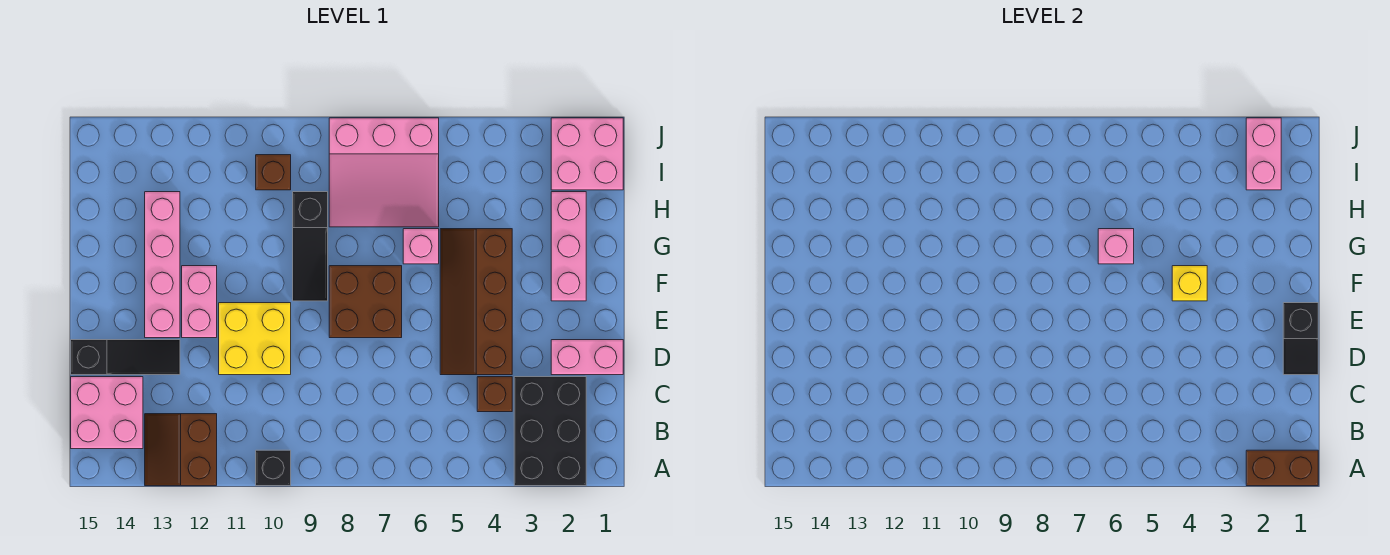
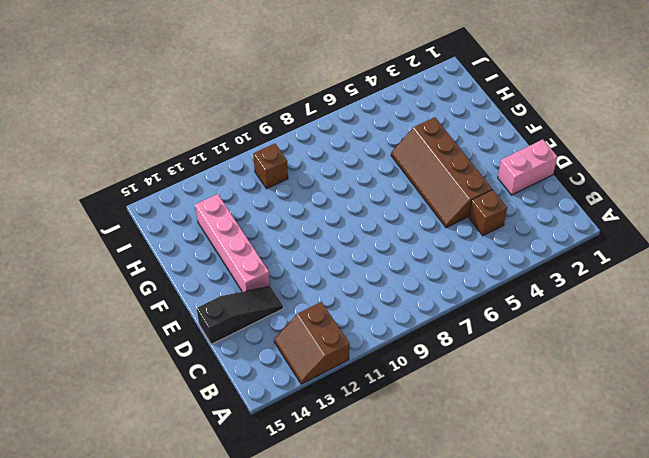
none -> black brick A2:C3 level 1
none -> black brick A10 level 1
none -> pink brick B14:C15 level 1

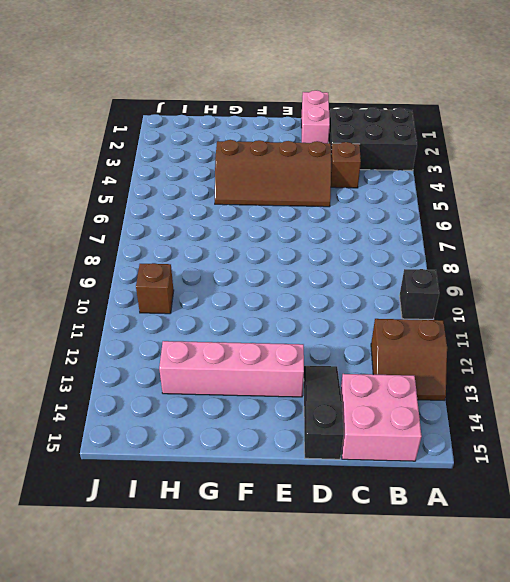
none -> yellow brick D10:E11 level 1
none -> brown brick E7:F8 level 1
none -> pink brick E12:F12 level 1

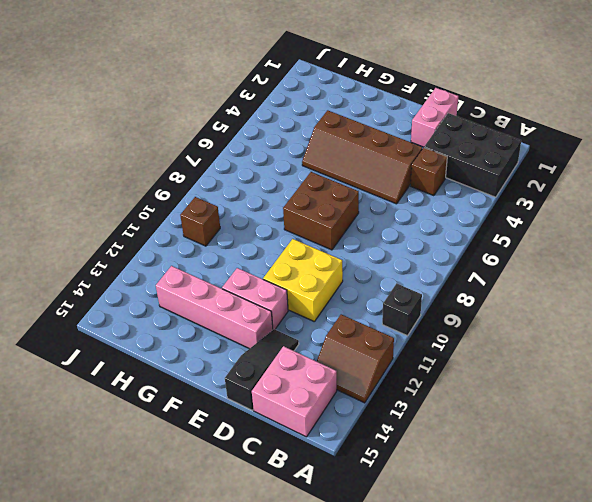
none -> pink brick F2:H2 level 1
none -> black slope F9:H9 level 1 top H
none -> pink brick G6 level 1

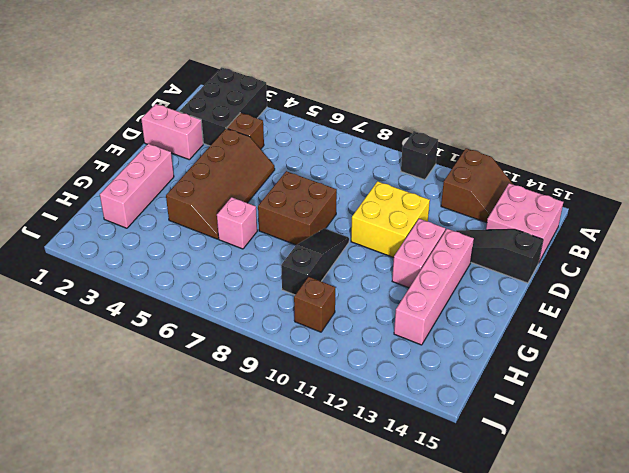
none -> pink slope H6:J8 level 1 top J
none -> pink brick I1:J2 level 1
none -> brown brick A1:A2 level 2

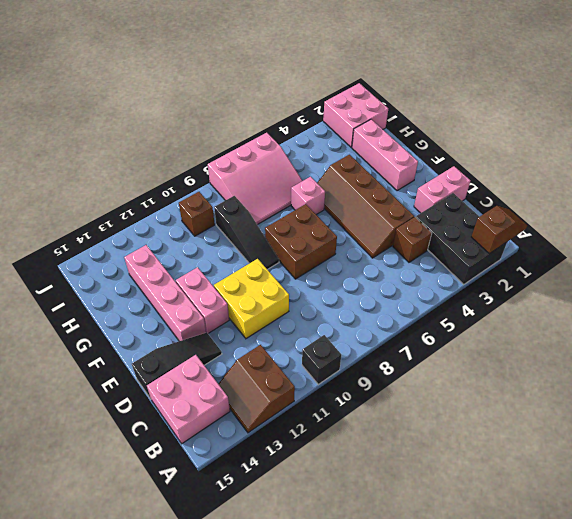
brown slope A1:A2 level 2 top 2 -> brown brick A1:A2 level 2
none -> black slope D1:E1 level 2 top E
none -> yellow brick F4 level 2
none -> pink brick G6 level 2

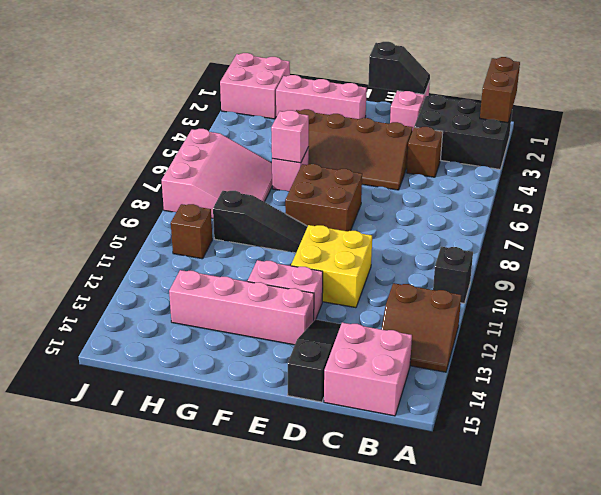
none -> yellow brick F4 level 2
none -> pink brick I2:J2 level 2

